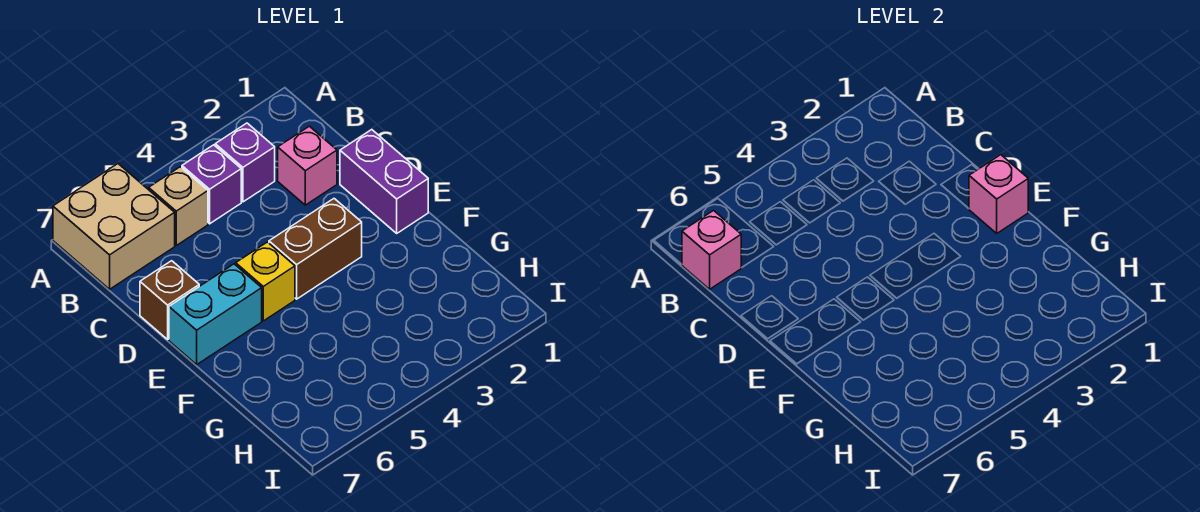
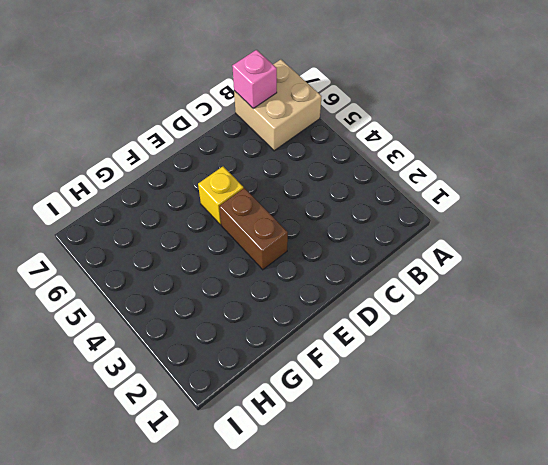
none -> purple brick B3 level 1
none -> purple brick B4 level 1
none -> tan brick B5 level 1

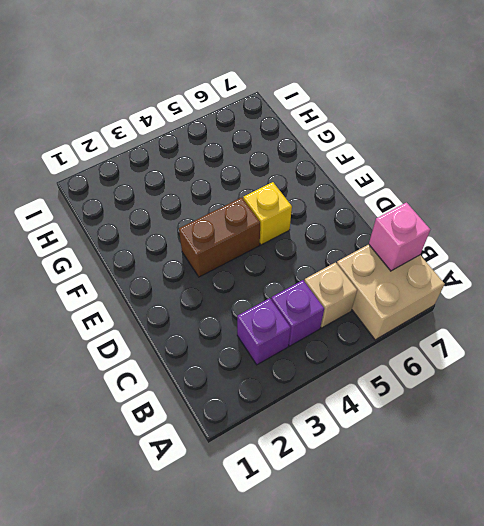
none -> pink brick C2 level 1
none -> purple brick D1:E1 level 1
none -> brown brick D7 level 1

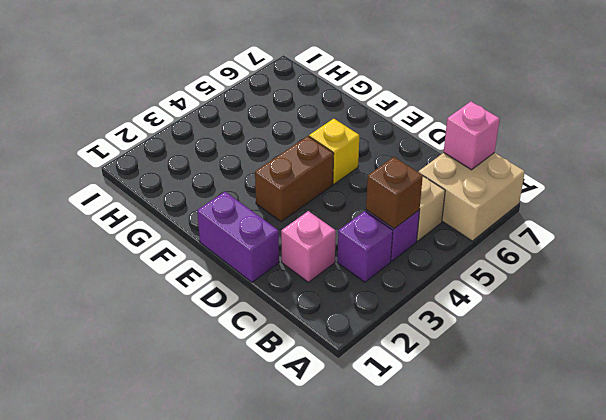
brown brick B4 level 2 -> brown brick D7 level 1
none -> cyan brick E6:E7 level 1
none -> pink brick E1 level 2

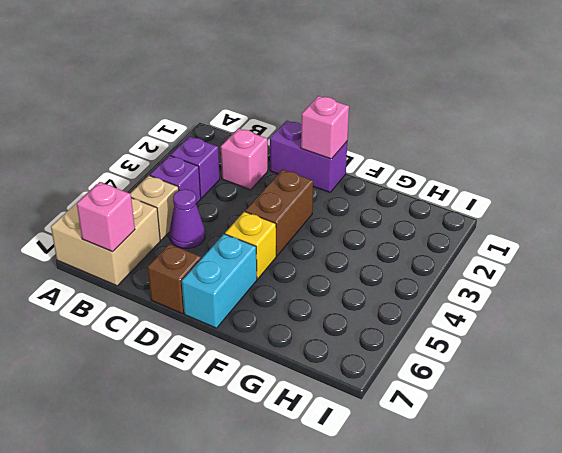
purple cone C5 level 1 -> none

